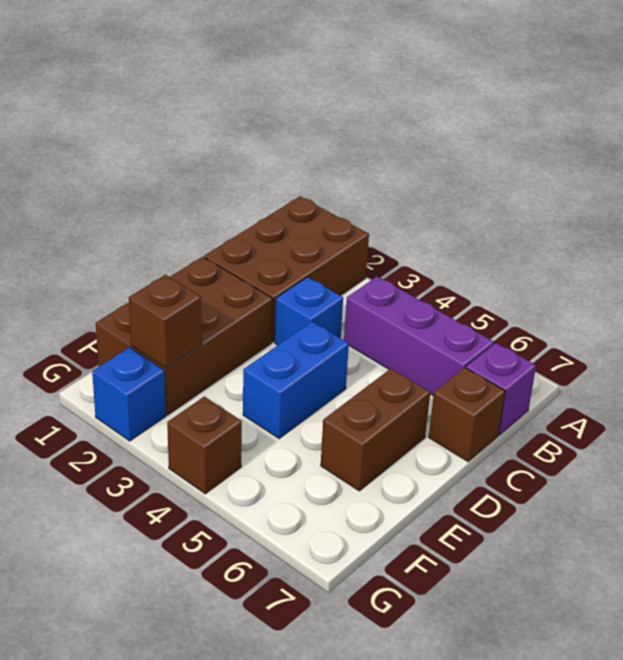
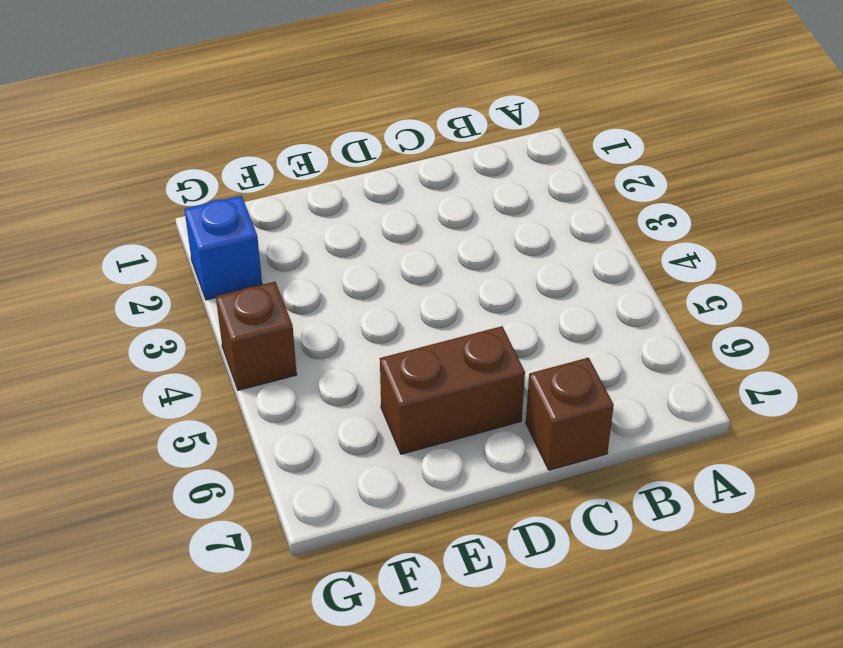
none -> brown brick A1:C2 level 1
none -> purple brick B4:B6 level 1

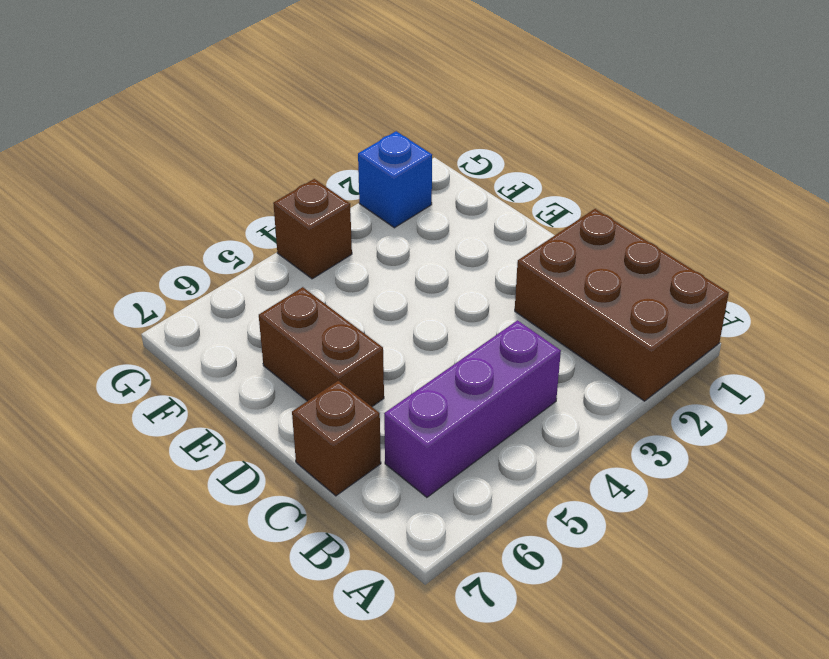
none -> purple brick B7 level 1
none -> blue brick C3 level 1

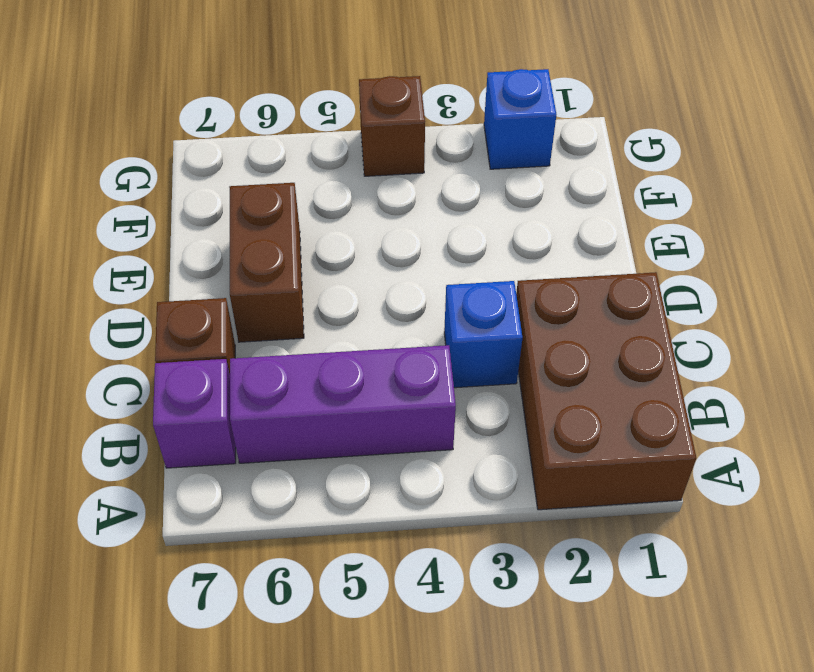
none -> brown brick D1:F2 level 1
none -> blue brick D4:E4 level 1

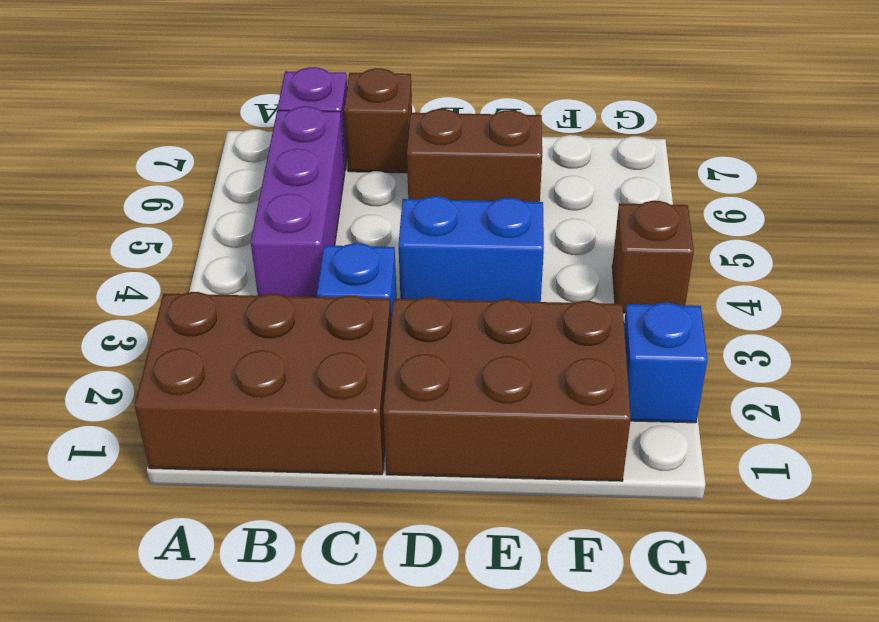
none -> brown brick F2 level 2

